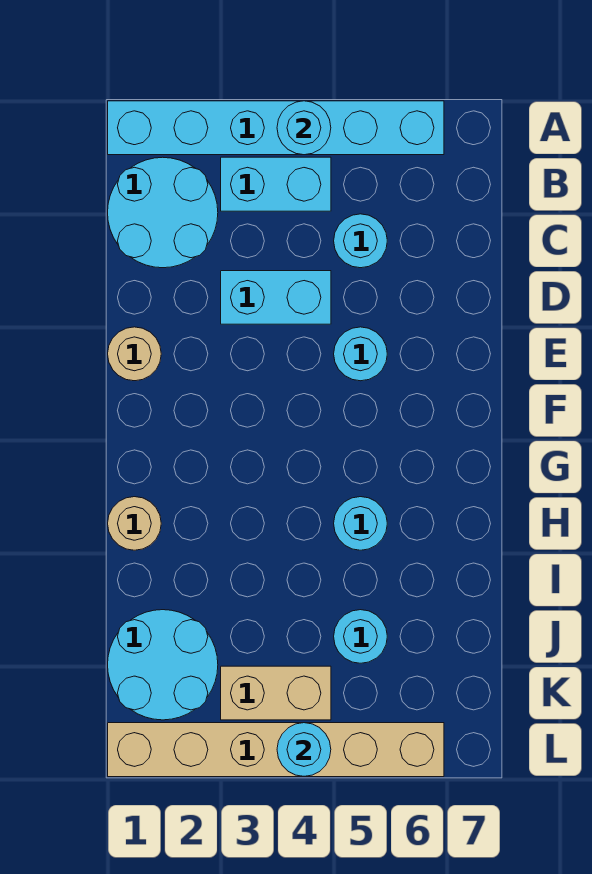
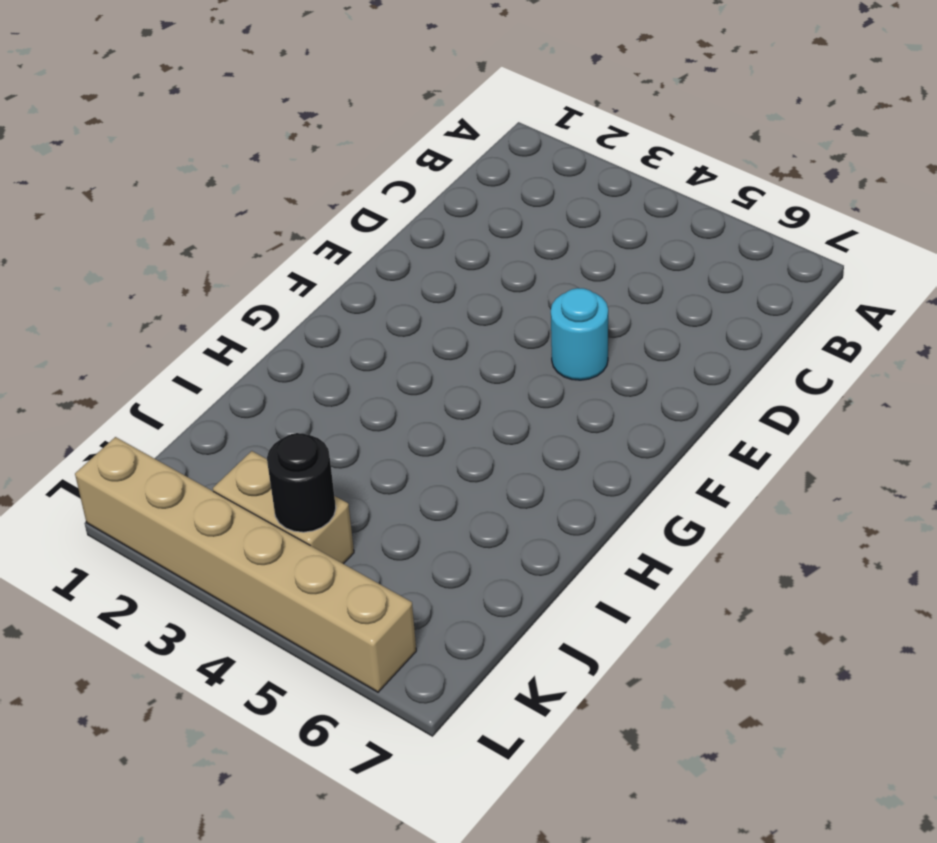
black round brick K4 level 2 -> none
none -> cyan brick A1:A6 level 1
none -> cyan round brick B1:C2 level 1
none -> cyan brick B3:B4 level 1

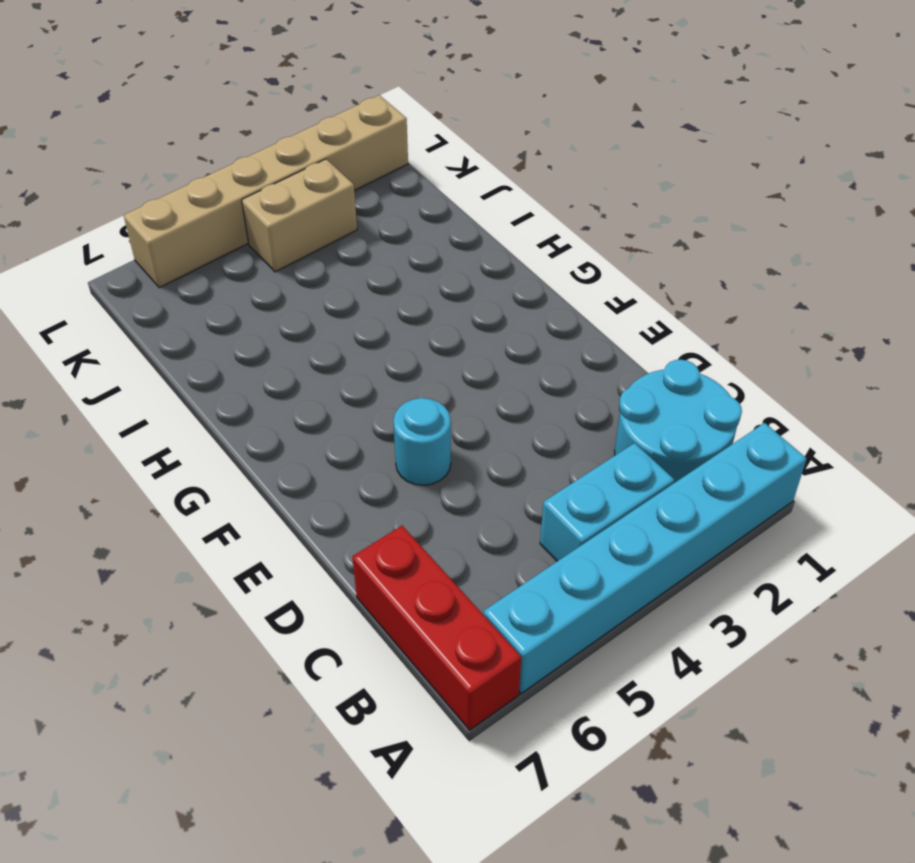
red brick A7:C7 level 1 -> none
none -> cyan round brick C5 level 1
none -> cyan brick D3:D4 level 1
none -> tan round brick E1 level 1

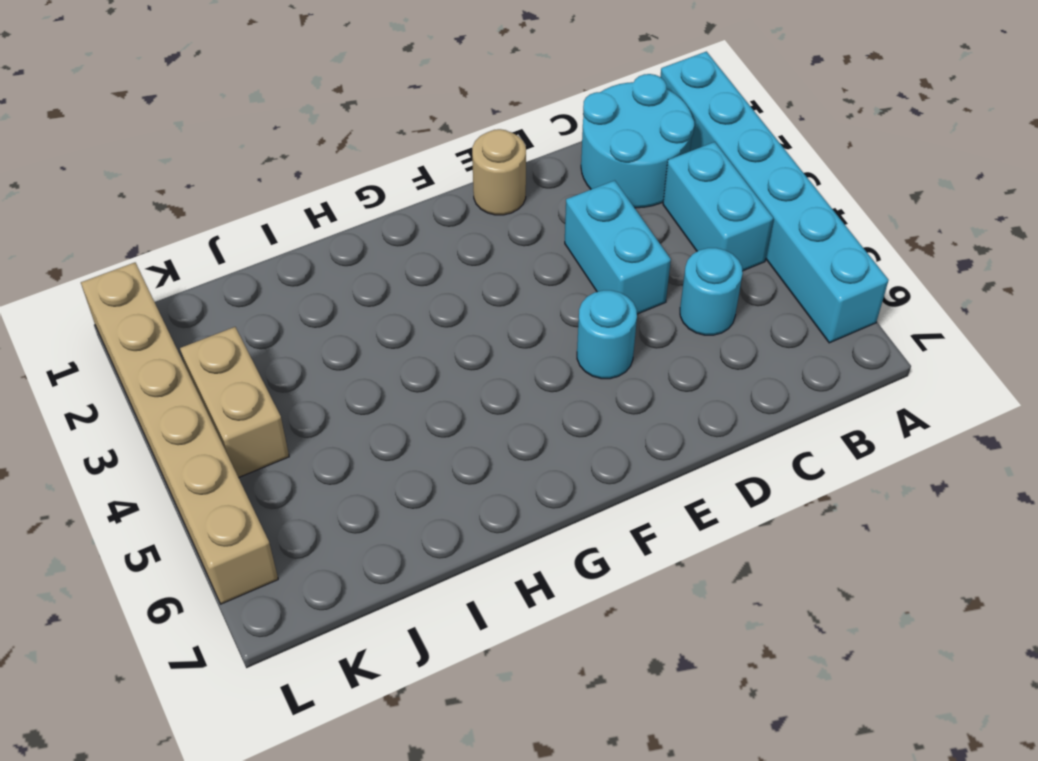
none -> tan round brick H1 level 1
none -> cyan round brick H5 level 1
none -> cyan round brick J1:K2 level 1

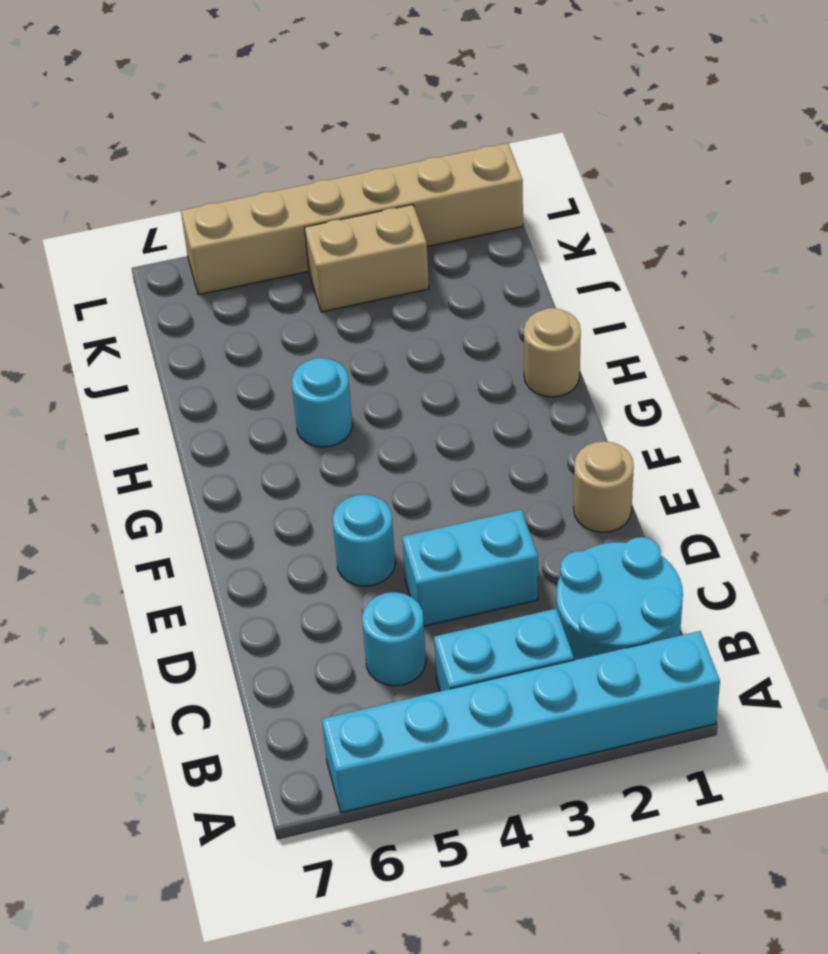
none -> cyan round brick J1:K2 level 1
none -> cyan round brick J5 level 1
none -> cyan round brick A4 level 2

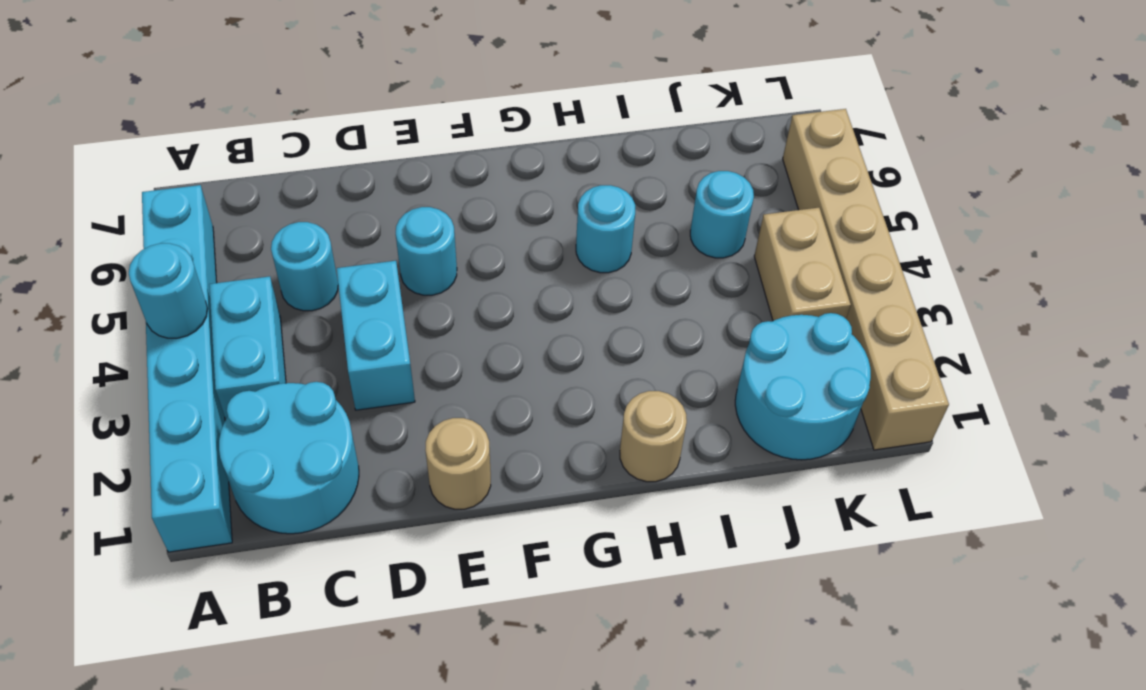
none -> cyan round brick L4 level 2

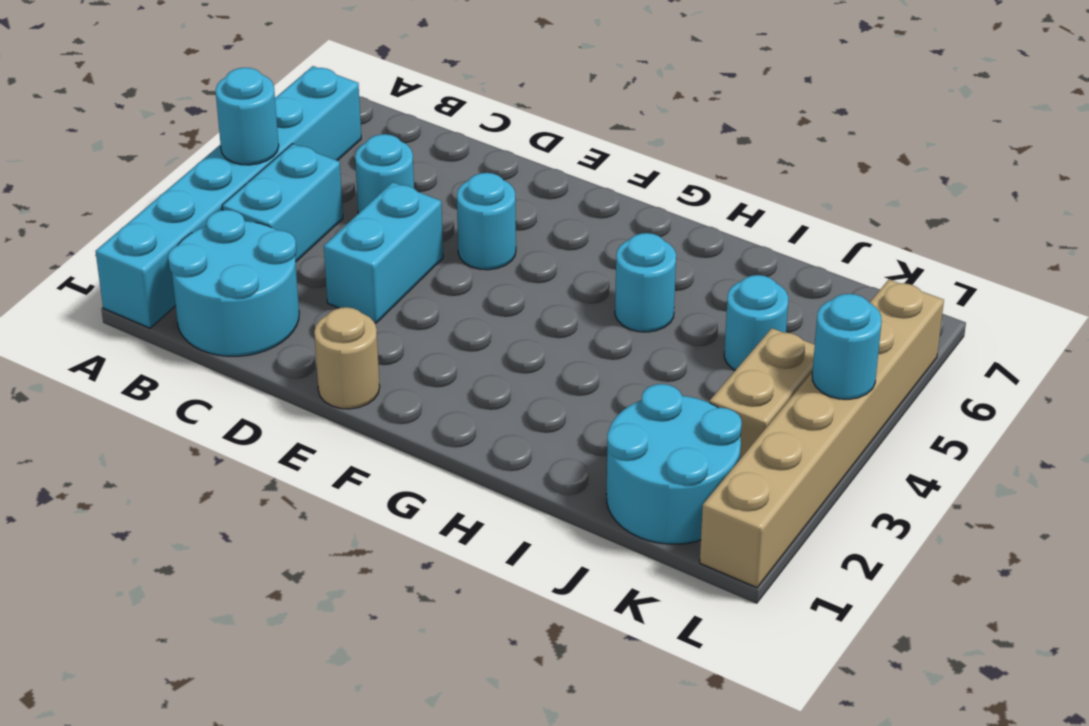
none -> tan round brick H1 level 1

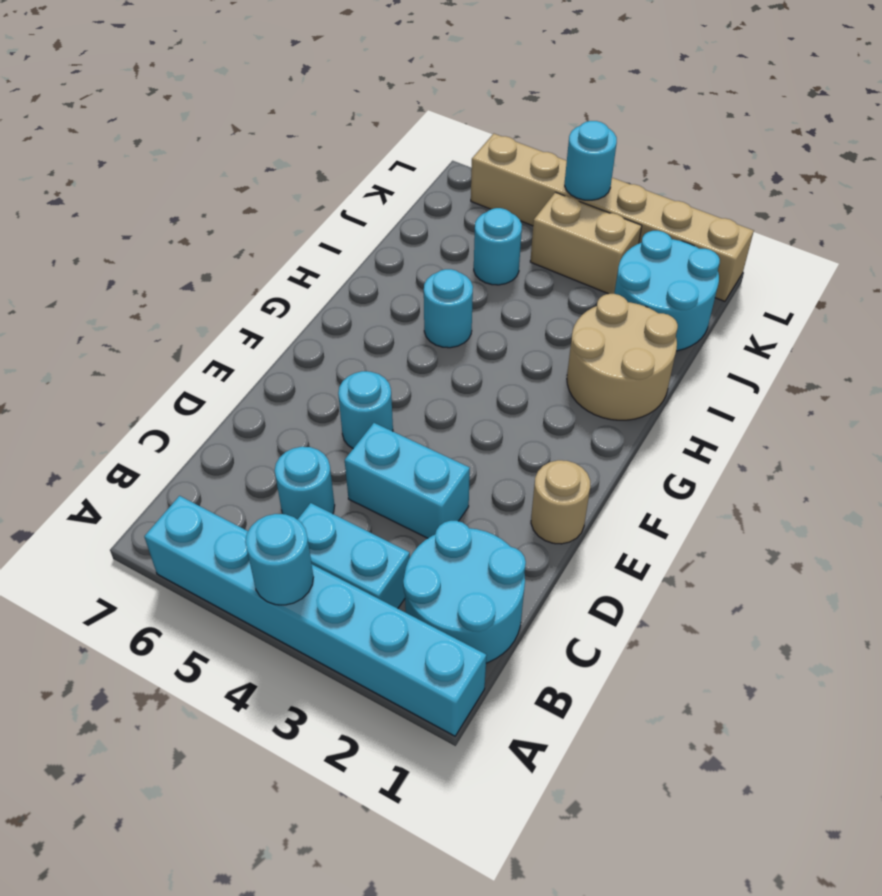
tan round brick H1:I2 level 1 -> tan round brick H1 level 1

